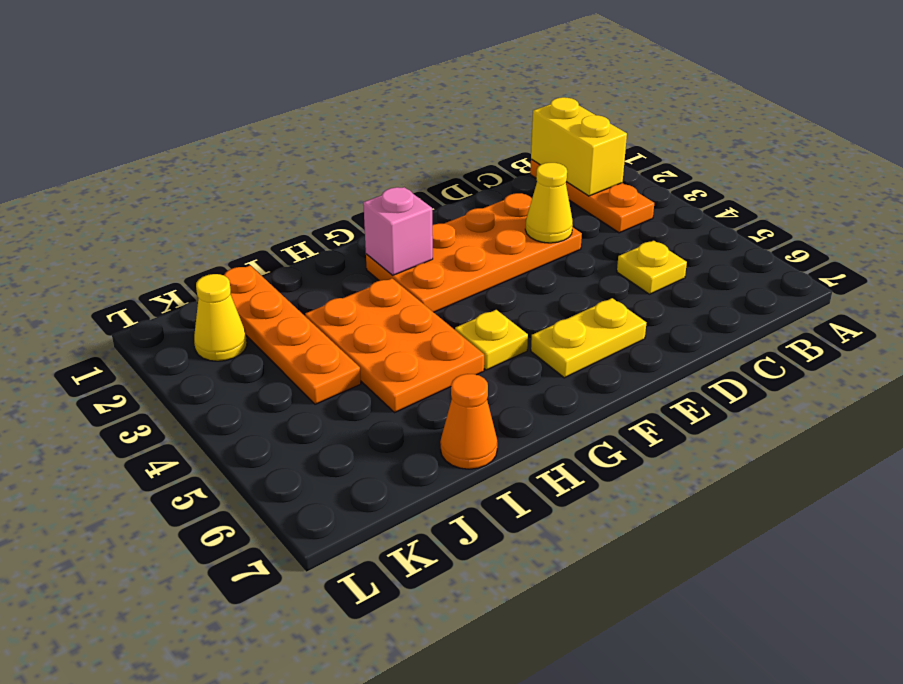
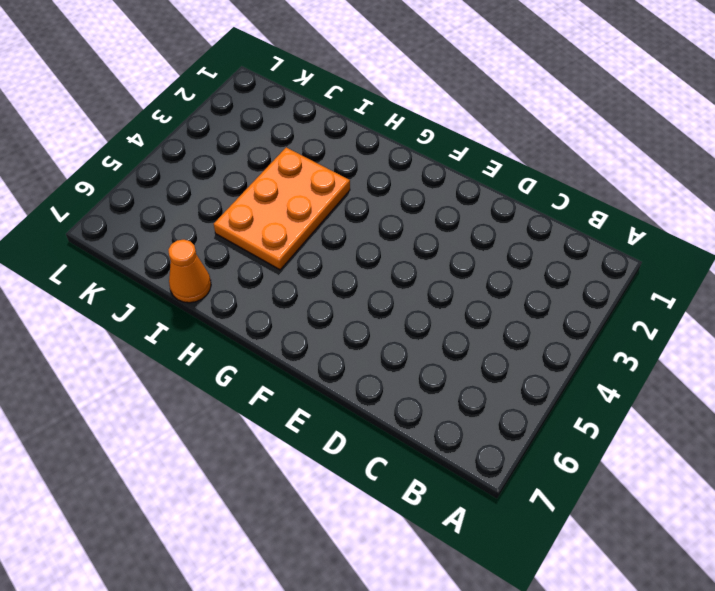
none -> orange plate B1:B3 level 1
none -> yellow plate C5 level 1
none -> orange plate D2:G3 level 1

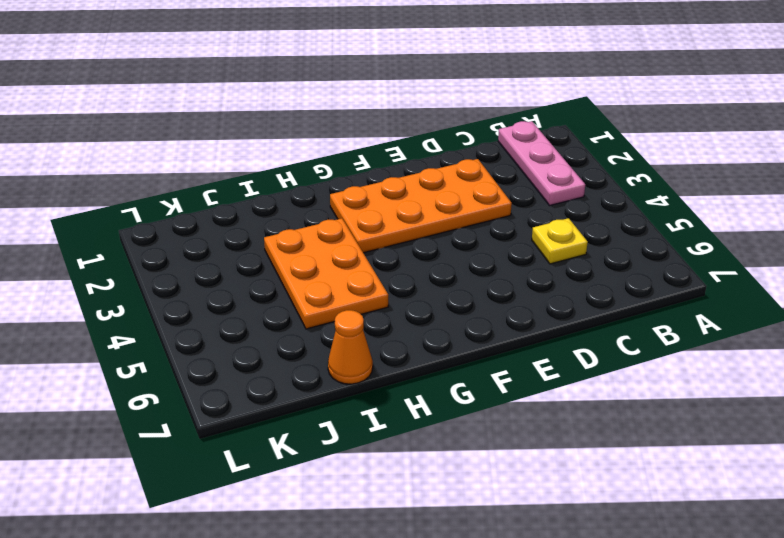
pink plate B1:B3 level 1 -> orange plate B1:B3 level 1
none -> yellow plate E6:F6 level 1
none -> yellow plate G5 level 1
none -> orange plate J1:J4 level 1

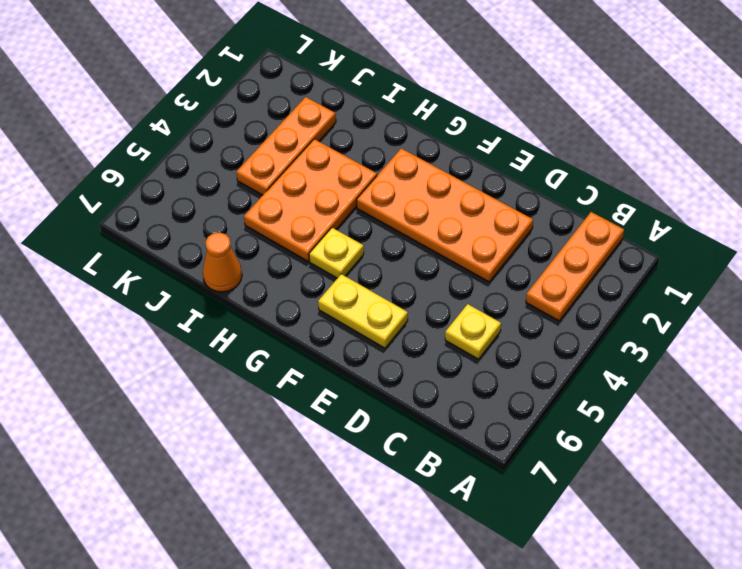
orange plate J2:J4 level 1 -> orange plate J1:J4 level 1
none -> yellow cone K2 level 1
none -> yellow brick B1:B2 level 2
none -> yellow cone D3 level 2

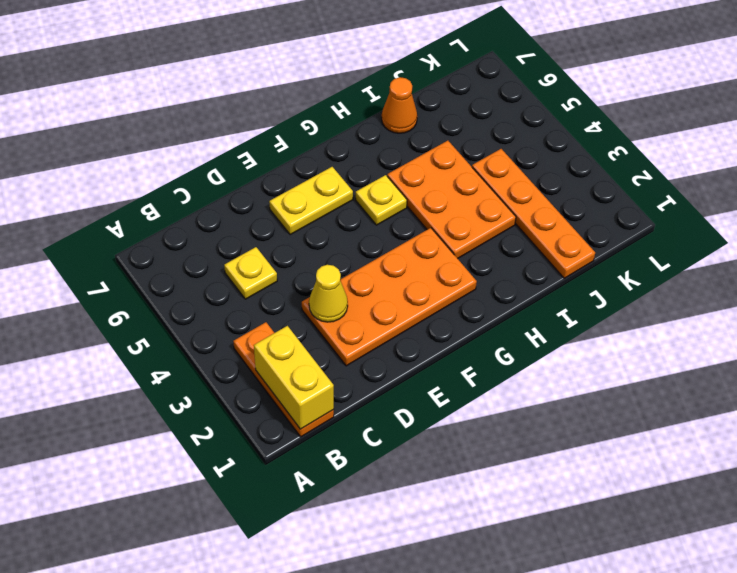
none -> yellow cone K2 level 1
none -> pink brick G2 level 2

